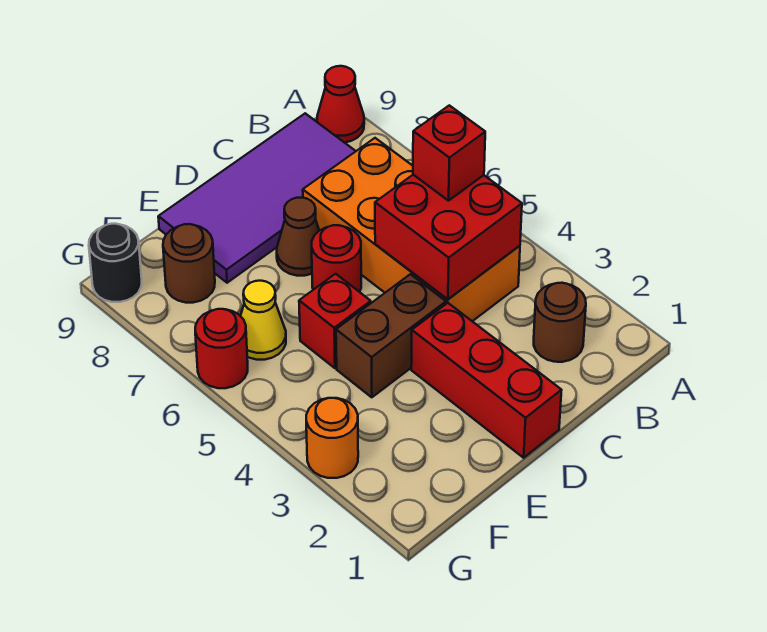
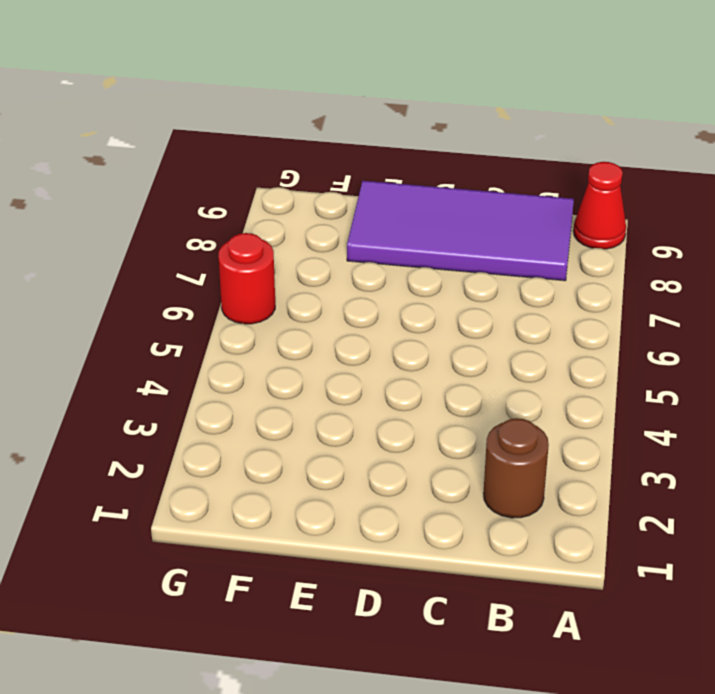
none -> orange brick B4:C7 level 1
none -> red brick D1:D3 level 1
none -> brown brick D4:E4 level 1

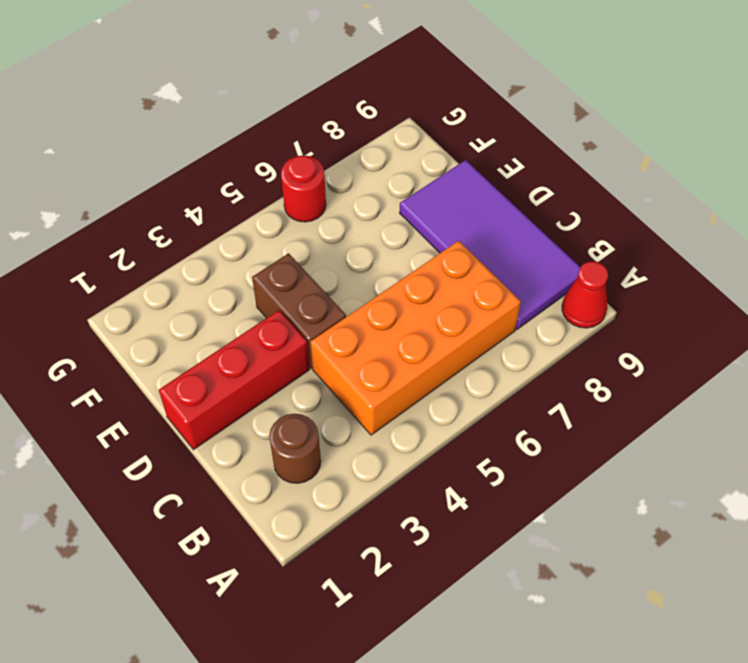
none -> red round brick D6 level 1
none -> brown cone D7 level 1
none -> red brick E5 level 1

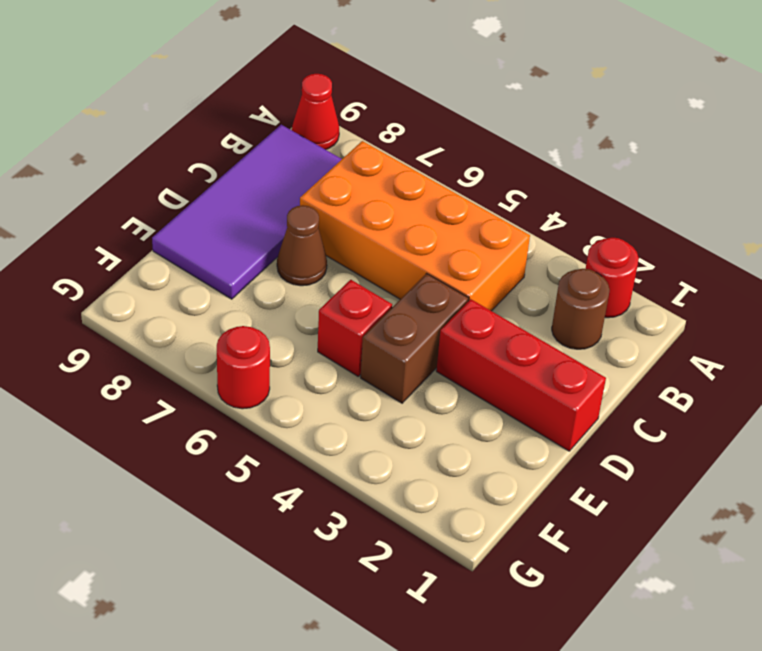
red round brick A2 level 1 -> red round brick D6 level 1
none -> yellow cone F6 level 1
none -> brown round brick F8 level 1
none -> orange round brick G3 level 1

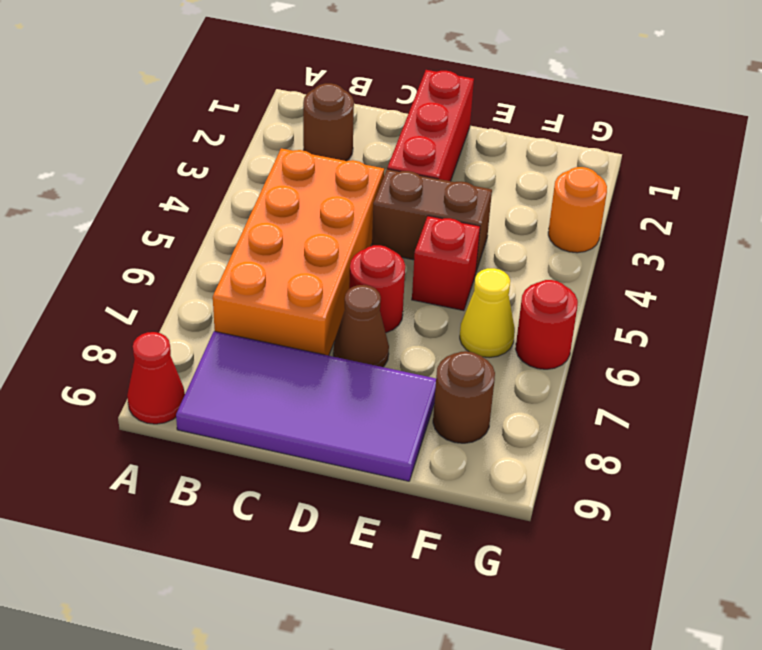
none -> black round brick G9 level 1
none -> red brick B4:C5 level 2
none -> red brick B5 level 3

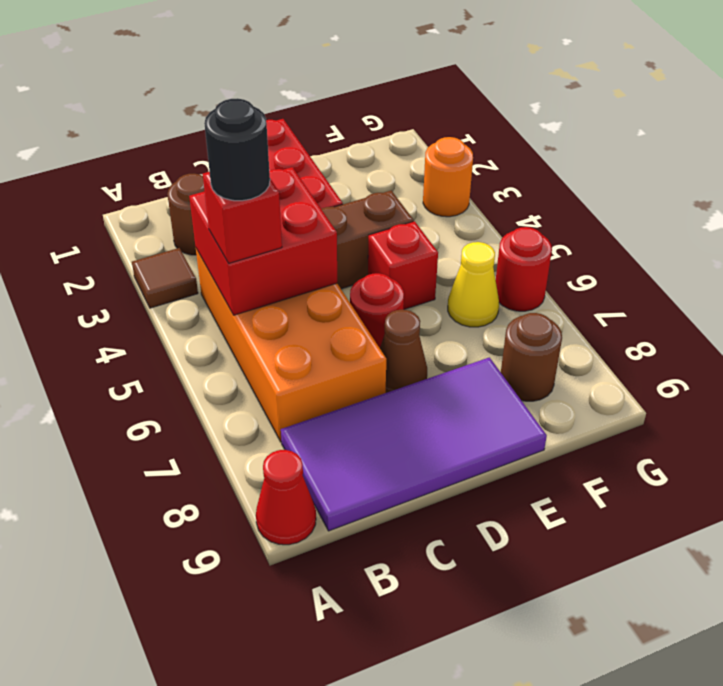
brown tile A3 level 1 -> none
black round brick B5 level 4 -> black round brick G9 level 1

